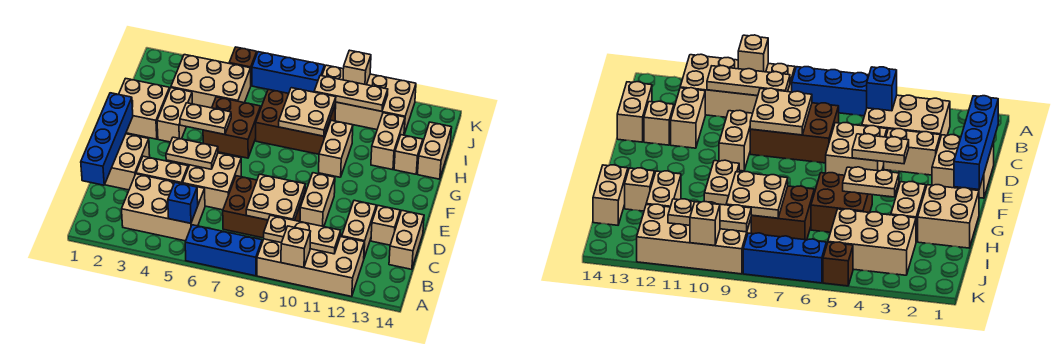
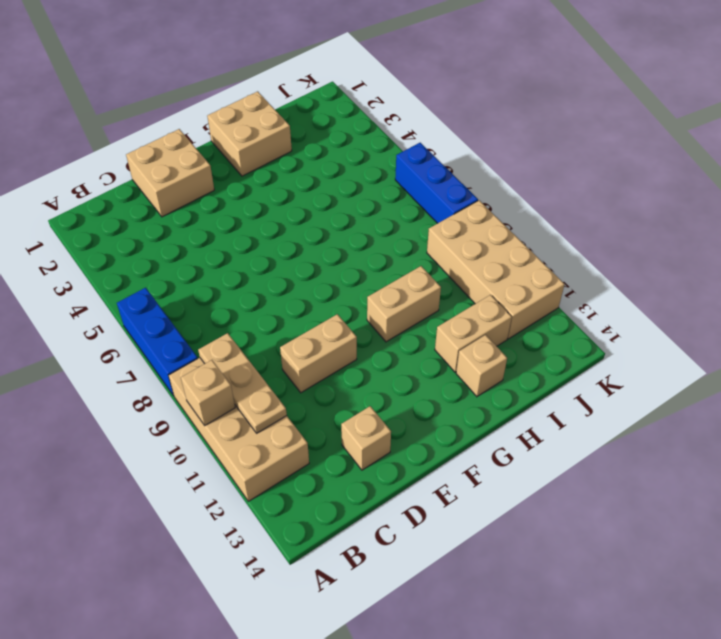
none -> tan brick B3:C5 level 1
none -> brown brick C7:D9 level 1
none -> tan brick C12:D12 level 1
none -> tan brick C14:D14 level 1

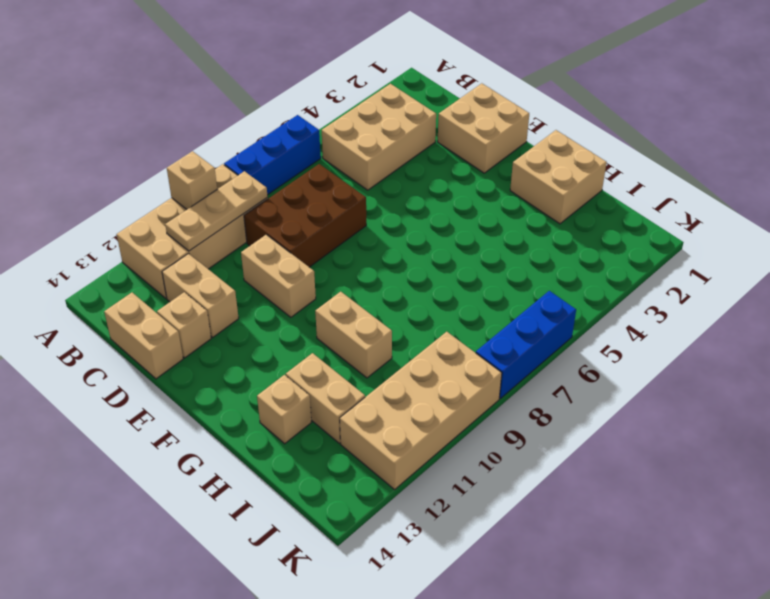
none -> tan brick D3:D4 level 1
none -> tan brick D5:E6 level 1
none -> tan brick G3:H3 level 1
none -> brown brick G5:H6 level 1

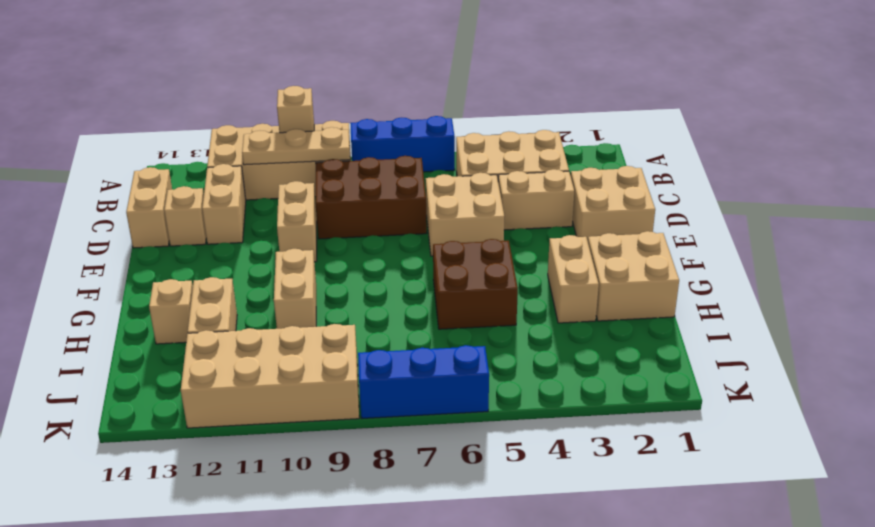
none -> brown brick H7:I9 level 1
none -> tan brick H14:I14 level 1
none -> tan brick I3:J5 level 1
none -> brown brick K5 level 1

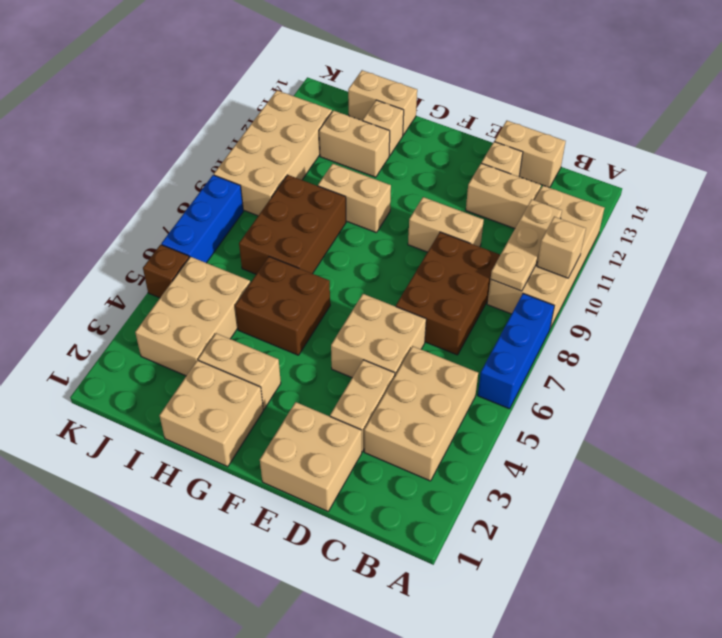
none -> blue brick B5 level 2
none -> blue brick C1:F1 level 2
none -> tan plate C8:D9 level 2
none -> tan plate E4:E5 level 2

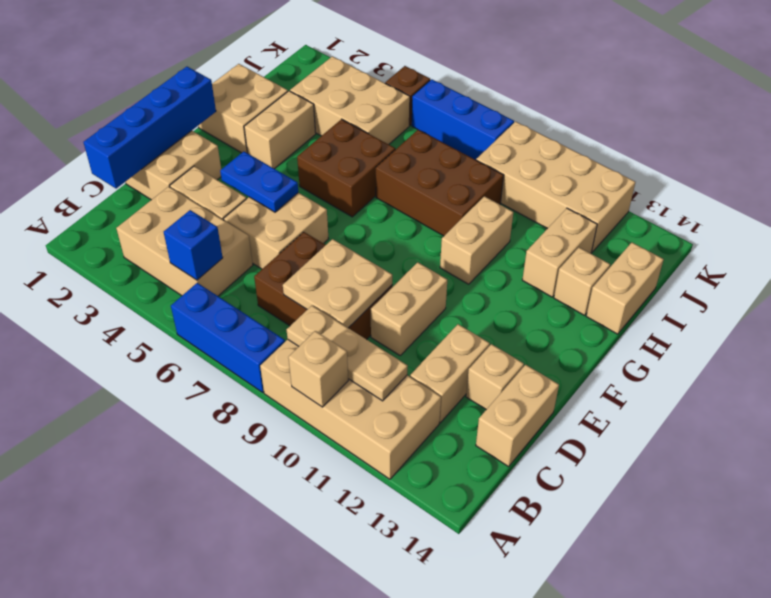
blue plate E4:E5 level 2 -> tan plate E4:E5 level 2
none -> tan plate G4:G5 level 2
none -> tan plate H8:I9 level 2
none -> tan plate J9:J11 level 2
none -> tan brick K10 level 2

